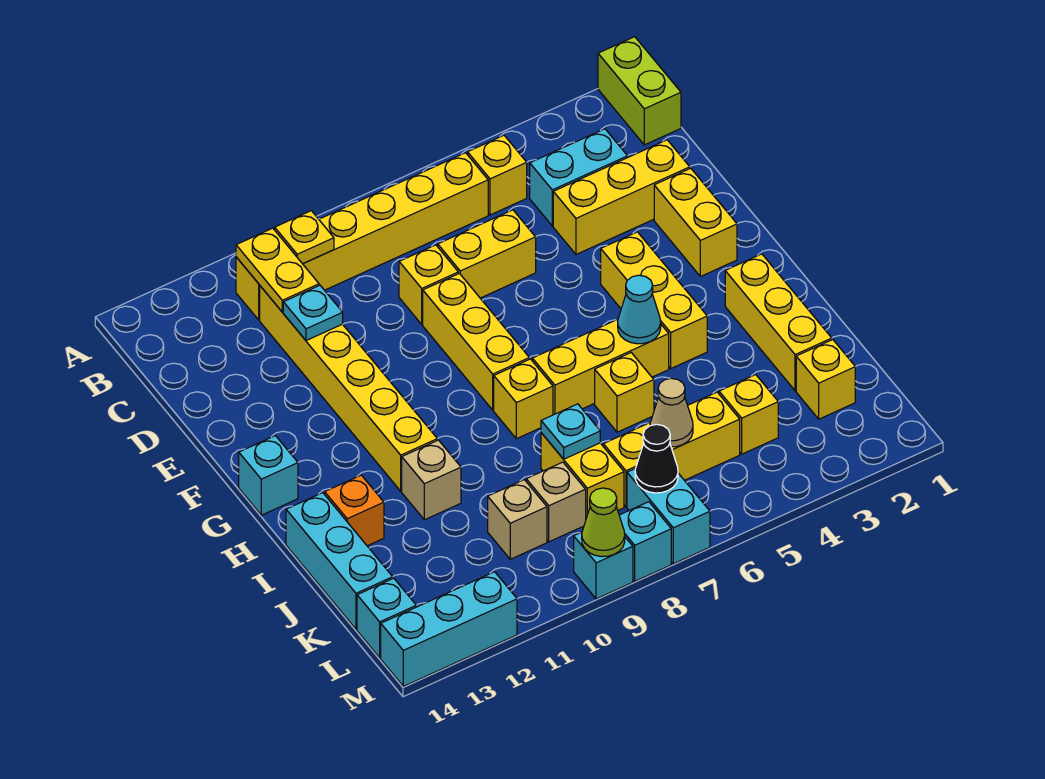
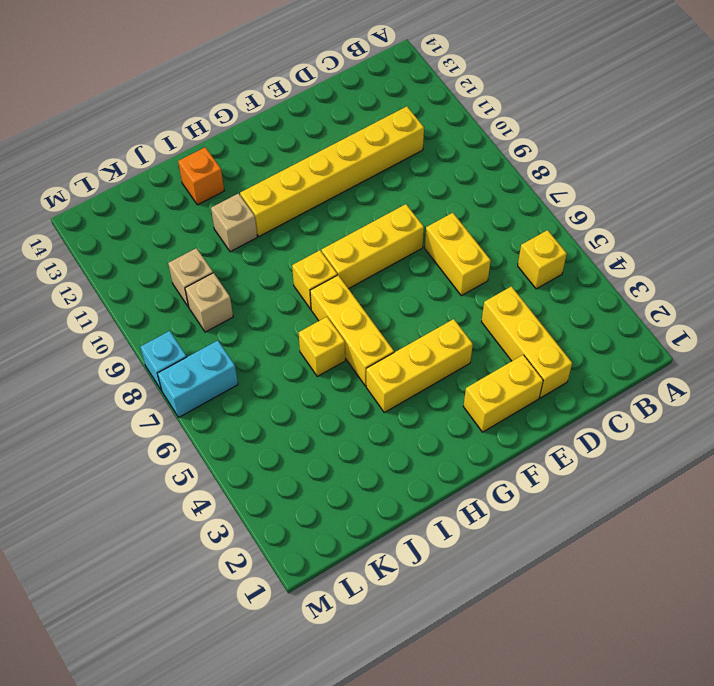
none -> lime brick A1:B1 level 1
none -> yellow brick B6:B11 level 1
none -> cyan brick C3:C4 level 1
none -> yellow brick D8 level 1

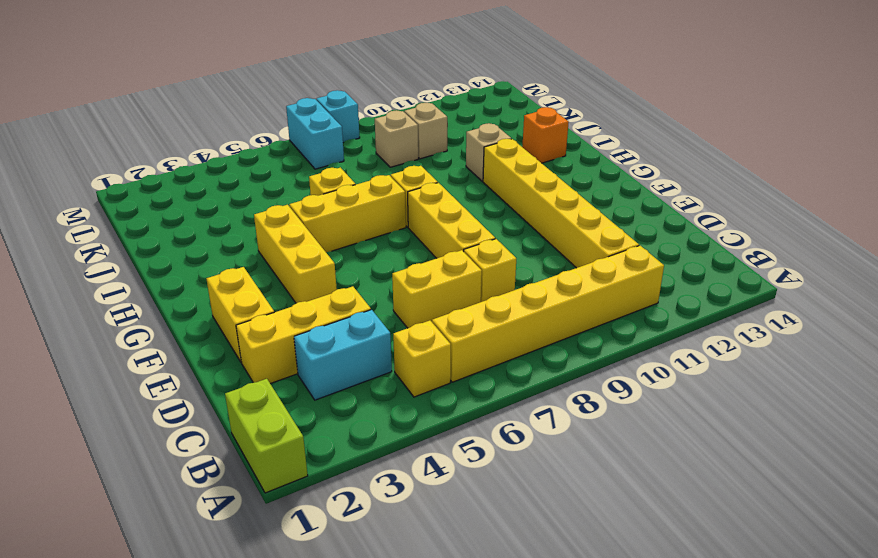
none -> cyan brick G14 level 1
none -> yellow brick H2:J2 level 1
none -> cyan brick I14:K14 level 1
none -> yellow brick J8:K8 level 1

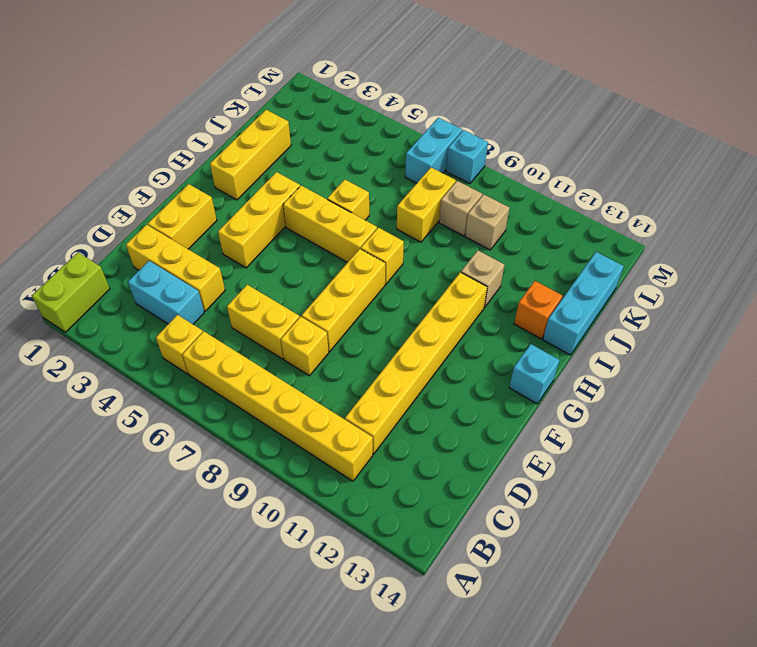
none -> yellow brick K2 level 1
none -> yellow brick K4 level 1
none -> yellow brick K5:K7 level 1
none -> cyan brick L14 level 1

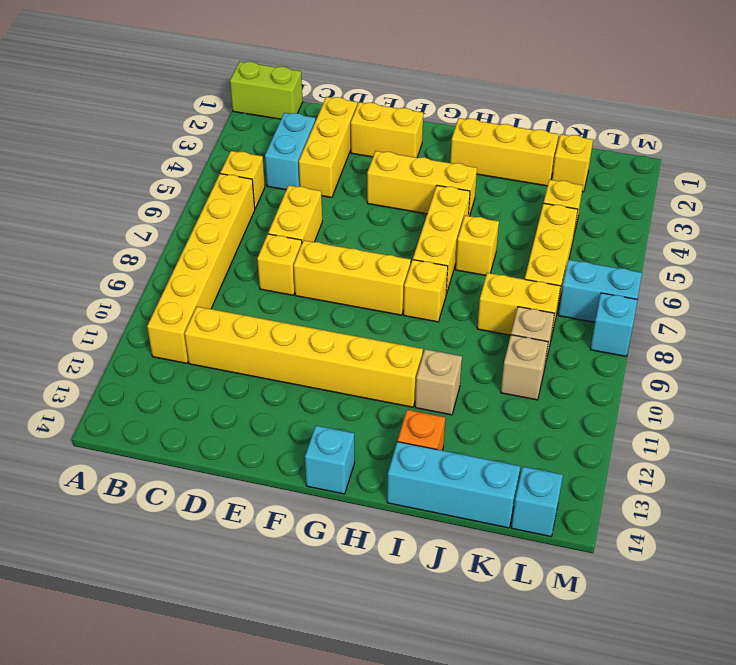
none -> cyan brick M9 level 1
none -> cyan brick M12:M14 level 1
none -> yellow plate B10 level 2
none -> yellow plate B11:C11 level 2

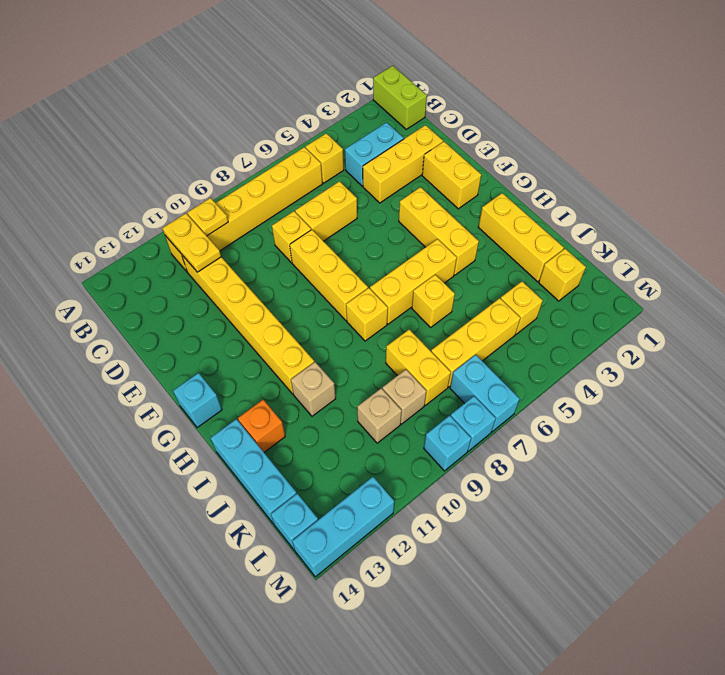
none -> cyan plate D11 level 2
none -> cyan cone H5 level 2
none -> cyan plate J8 level 2
none -> tan cone K6 level 2

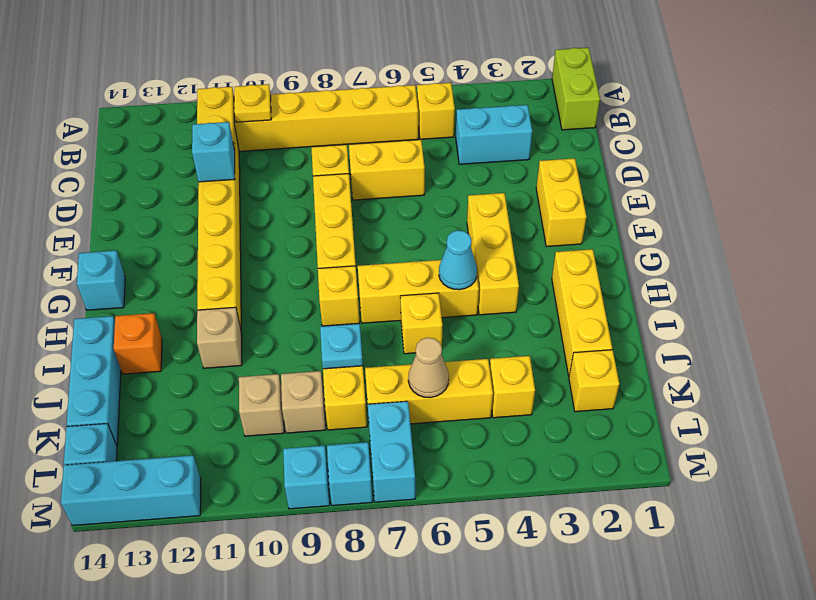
cyan brick D11 level 2 -> cyan plate D11 level 2
none -> yellow brick D2:D4 level 1
none -> black cone L7 level 2
none -> lime cone M9 level 2

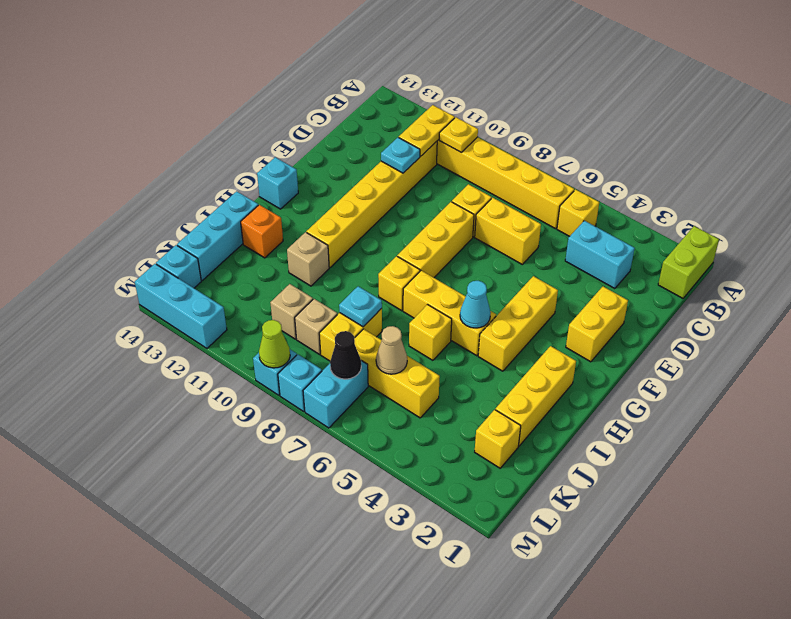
none -> yellow brick D2:D4 level 1
none -> yellow brick K4 level 1

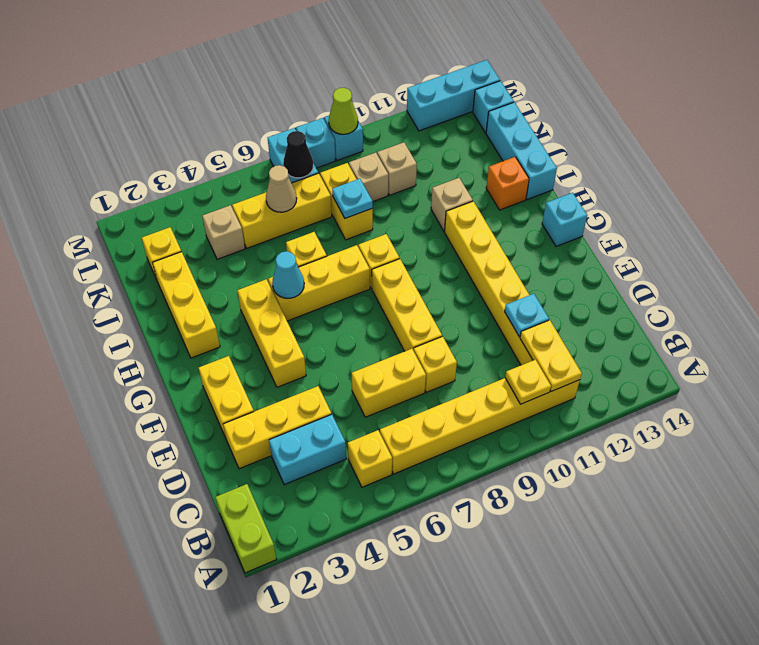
tan brick K4 level 1 -> yellow brick K4 level 1

